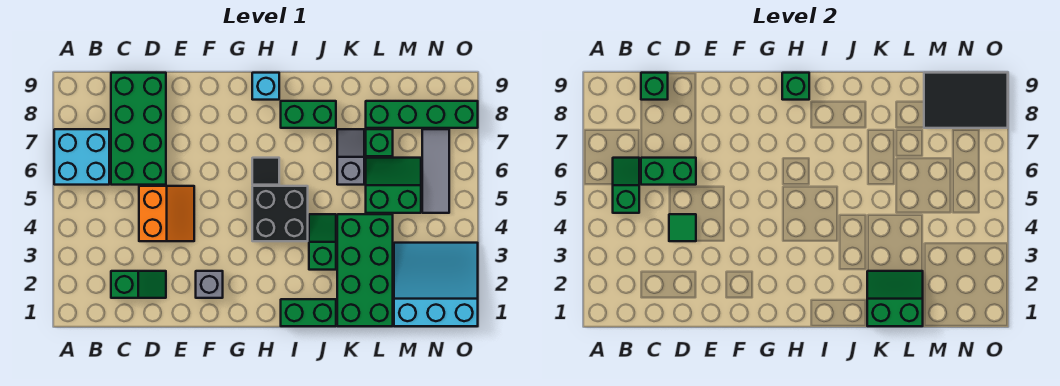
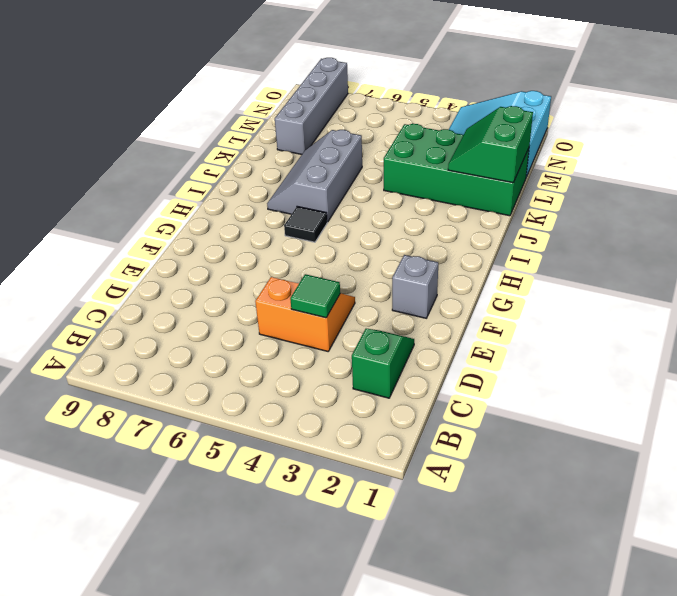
grey slope I6:K7 level 1 top 6 -> grey slope K6:K7 level 1 top 6
grey brick L8:O8 level 1 -> green brick L8:O8 level 1
none -> cyan brick A6:B7 level 1
none -> green brick C6:D9 level 1
none -> black brick H4:I5 level 1

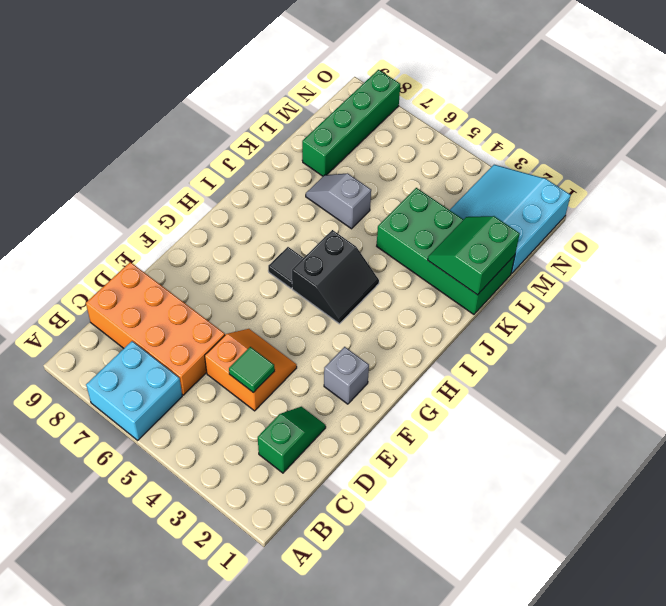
orange brick C6:D9 level 1 -> green brick C6:D9 level 1
black slope H4:I5 level 1 top 5 -> black brick H4:I5 level 1
none -> cyan brick H9 level 1
none -> green brick I1:J1 level 1
none -> green brick I8:J8 level 1

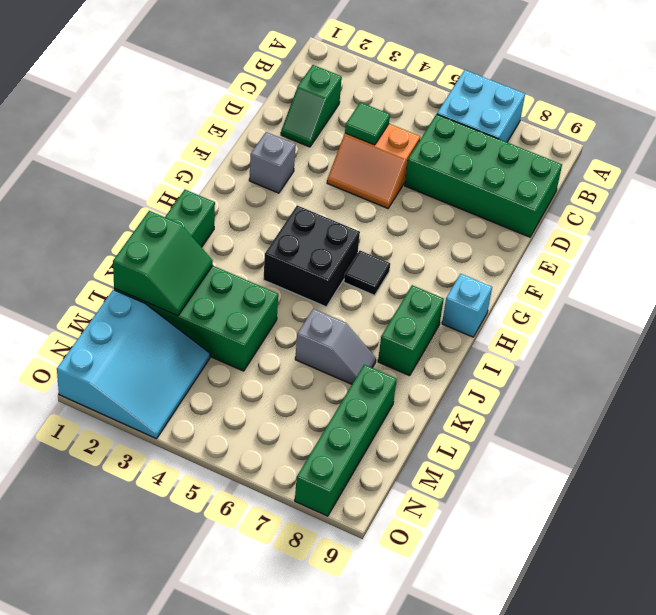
none -> green slope J3:J4 level 1 top 3
none -> green slope L5:M6 level 1 top 5
none -> green brick L7 level 1

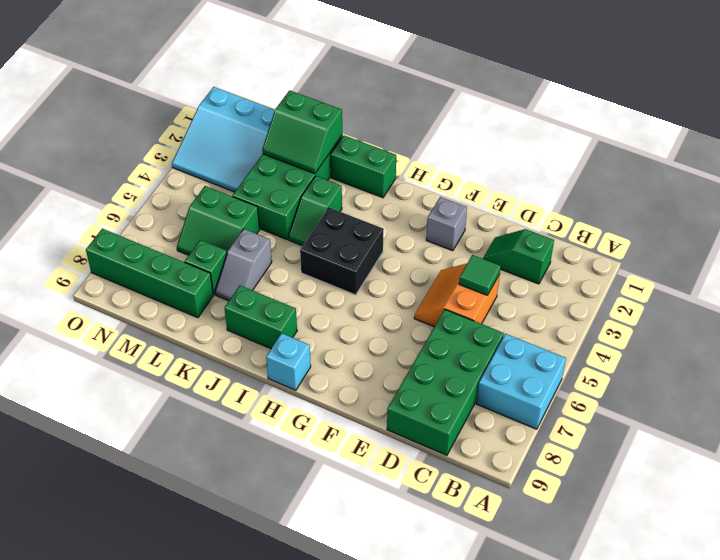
none -> black tile H6 level 1
none -> grey tile N5:N7 level 1
none -> green slope B5:B6 level 2 top 5

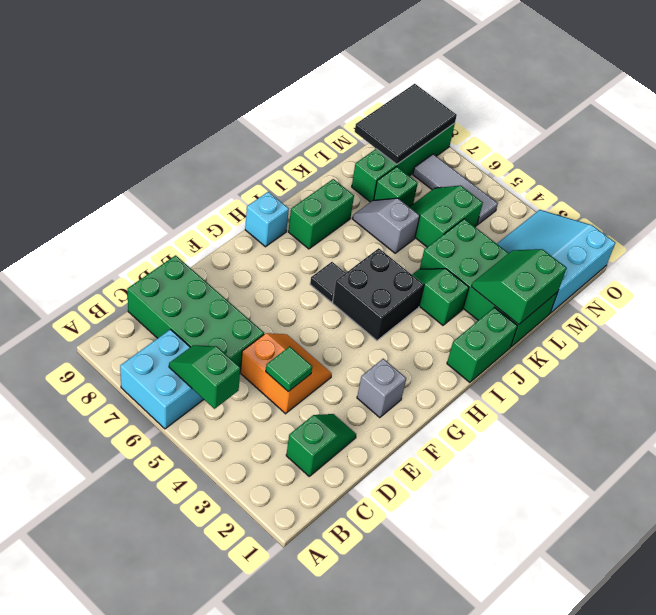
none -> green brick C6:D6 level 2
none -> green brick C9 level 2
none -> green brick H9 level 2

